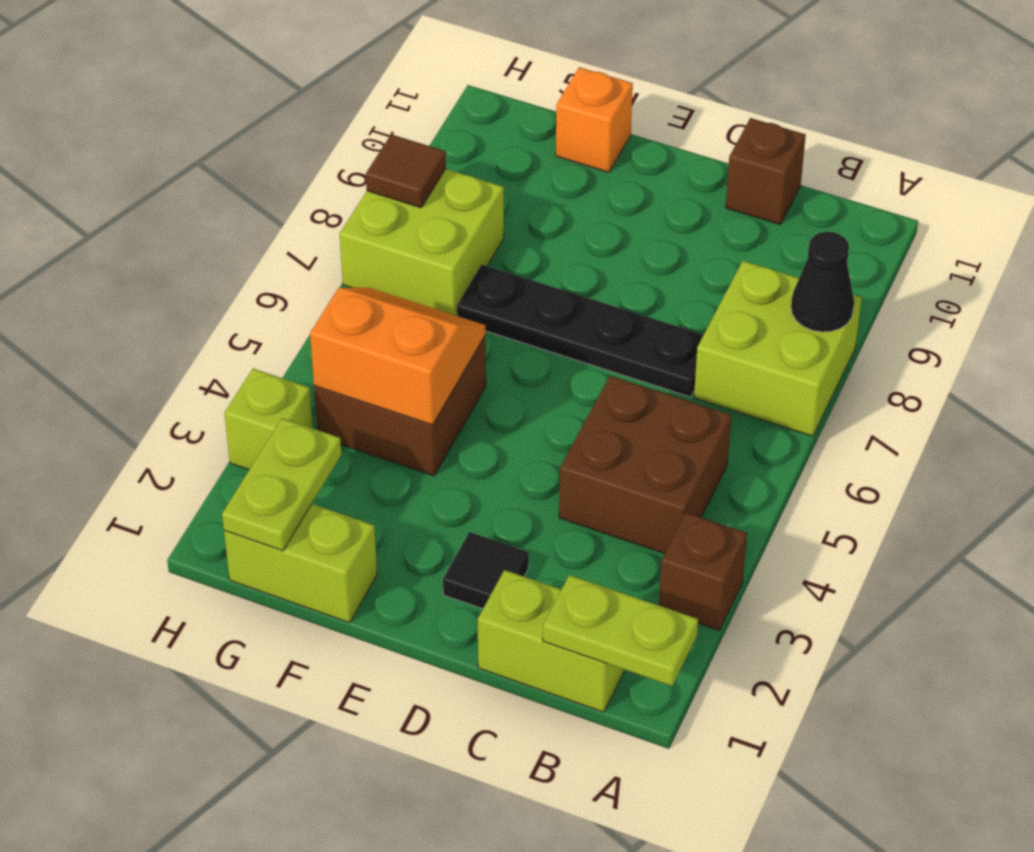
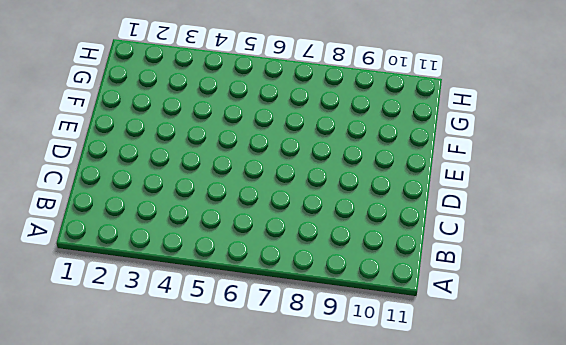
none -> brown brick A3 level 1
none -> lime brick A7:B8 level 1
none -> lime brick B1:C1 level 1

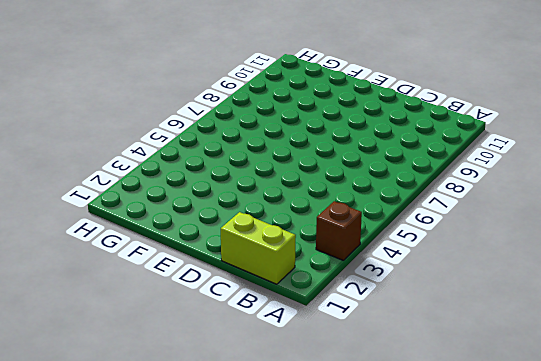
none -> lime brick A7:B8 level 1
none -> brown brick B4:C5 level 1
none -> black plate C7:F7 level 1

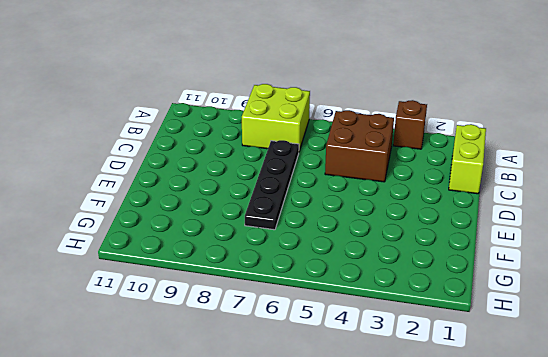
none -> brown brick C11 level 1
none -> black tile D2 level 1
none -> lime brick F1:G1 level 1

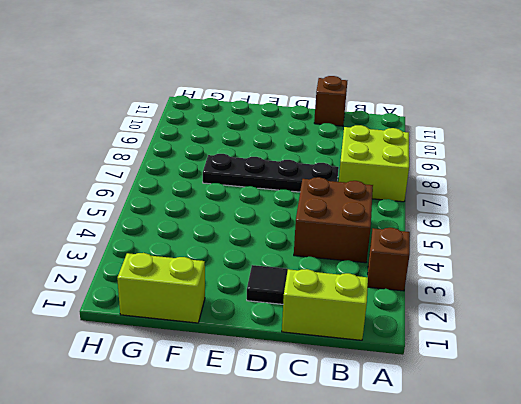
none -> brown brick F4:G5 level 1
none -> orange brick F11 level 1
none -> lime brick G7:H8 level 1

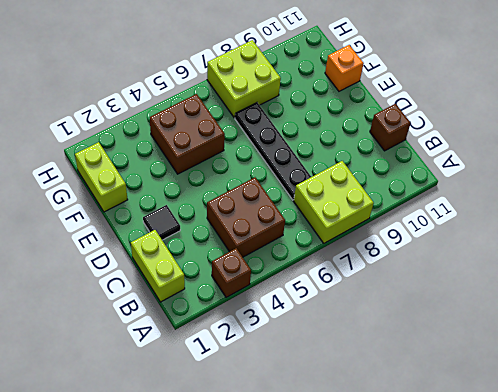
none -> lime brick H3 level 1
none -> lime plate A1:B1 level 2
none -> black cone A8 level 2

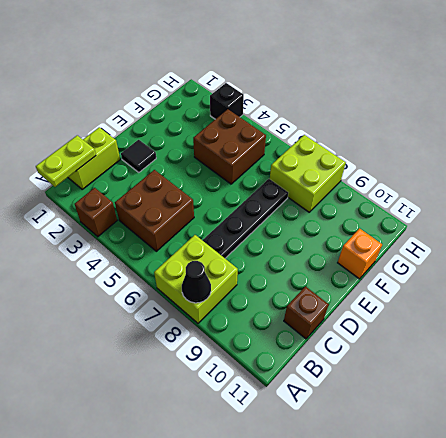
black brick H3 level 1 -> lime brick H3 level 1
none -> lime brick F1:G1 level 1
none -> orange slope F4:G5 level 2 top 4
none -> lime plate G1:G2 level 2

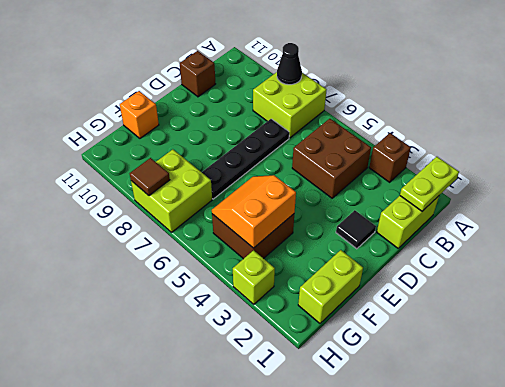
none -> lime plate G1:G2 level 2

